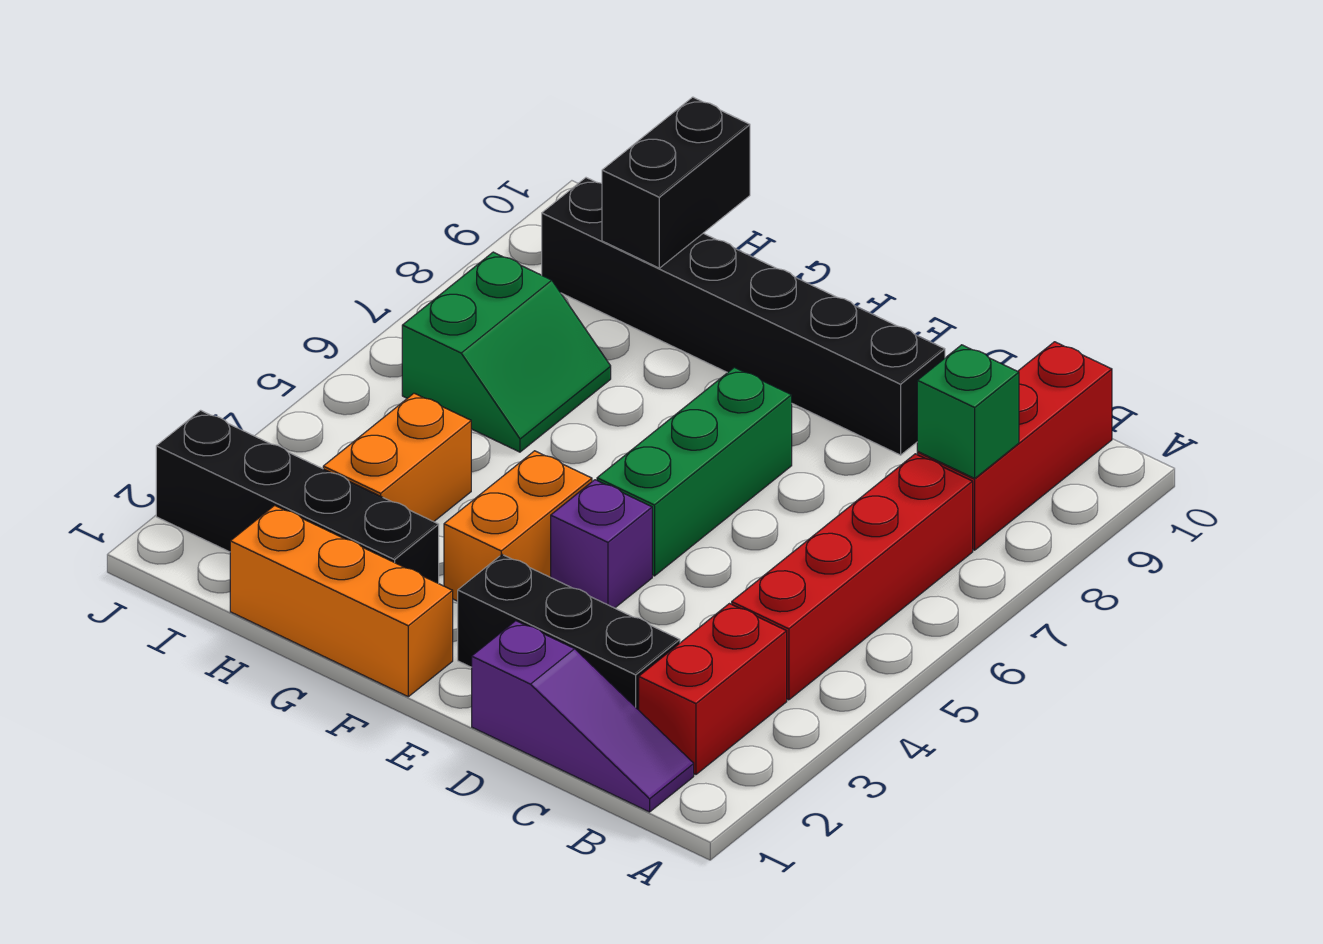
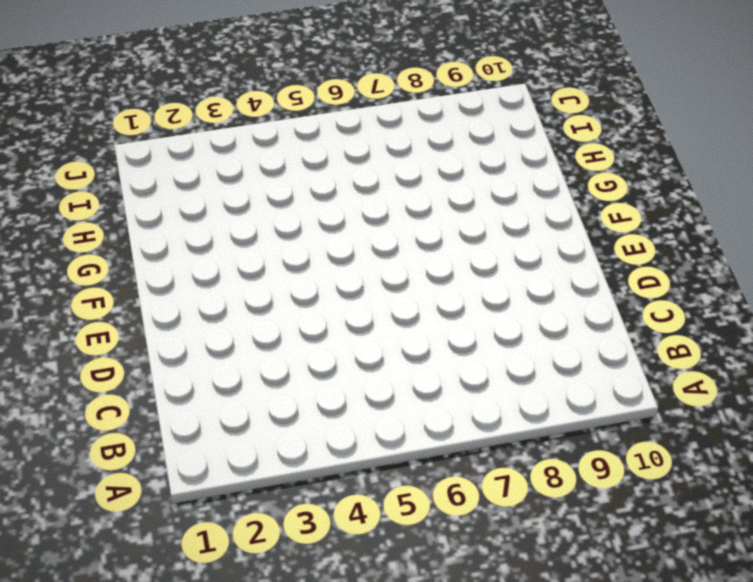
none -> purple slope B1:D1 level 1 top D
none -> red brick B2:B3 level 1
none -> red brick B4:B7 level 1

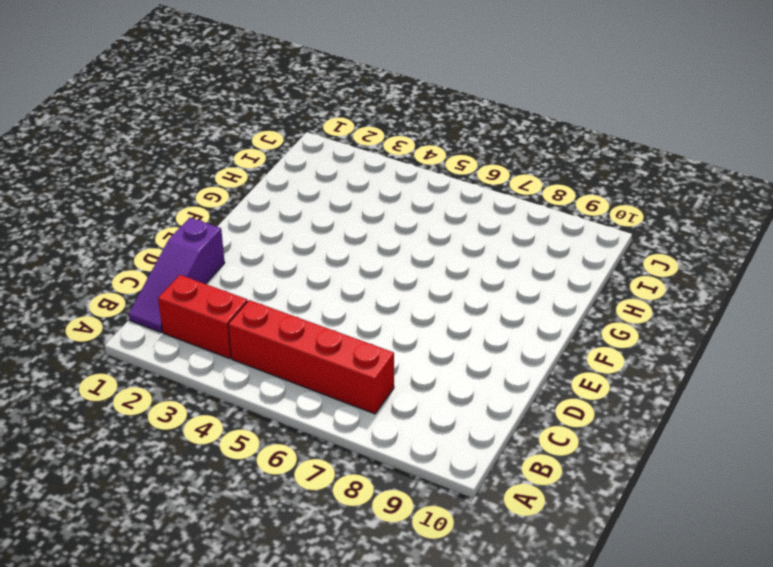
none -> red brick B8:B10 level 1
none -> black brick C2:E2 level 1
none -> black brick D9:I9 level 1

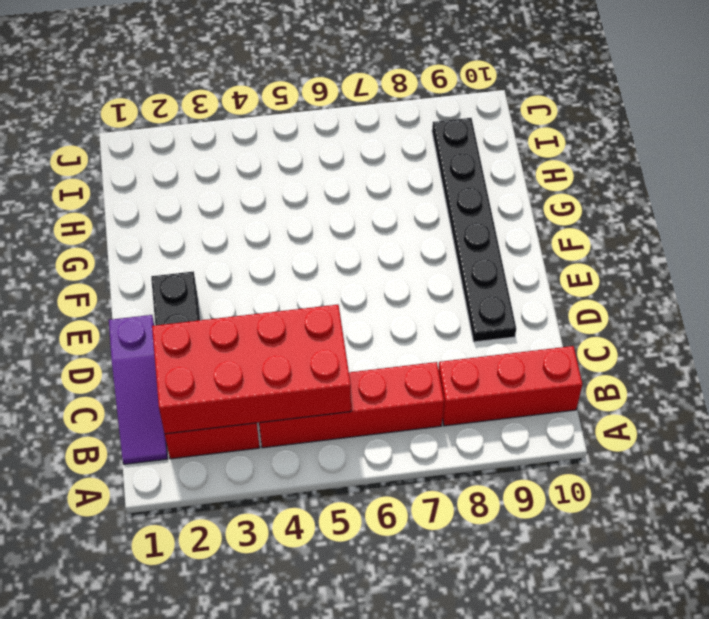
red brick B2:C5 level 2 -> none
black plate D9:I9 level 1 -> black brick D9:I9 level 1
none -> purple brick E4 level 1
none -> green brick E5:E7 level 1
none -> orange brick F1:H1 level 1

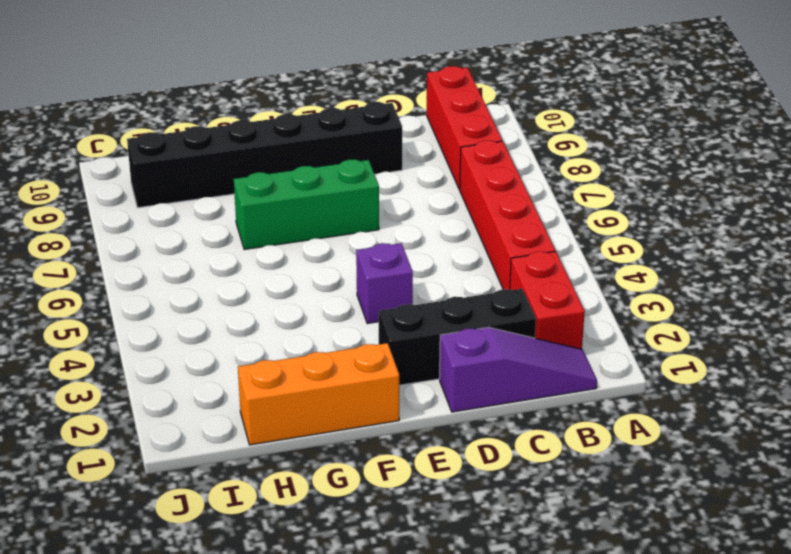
green brick E7:G7 level 1 -> green brick E5:E7 level 1
none -> orange brick F3:F4 level 1
none -> black brick G2:J2 level 1
none -> orange brick H3:H4 level 1

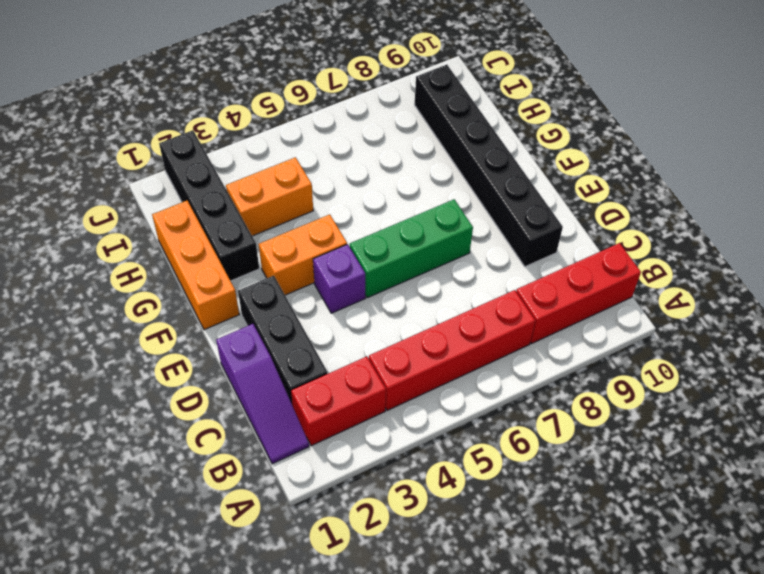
none -> green slope H6:I7 level 1 top I
none -> green brick B8 level 2
none -> black brick H9:H10 level 2

